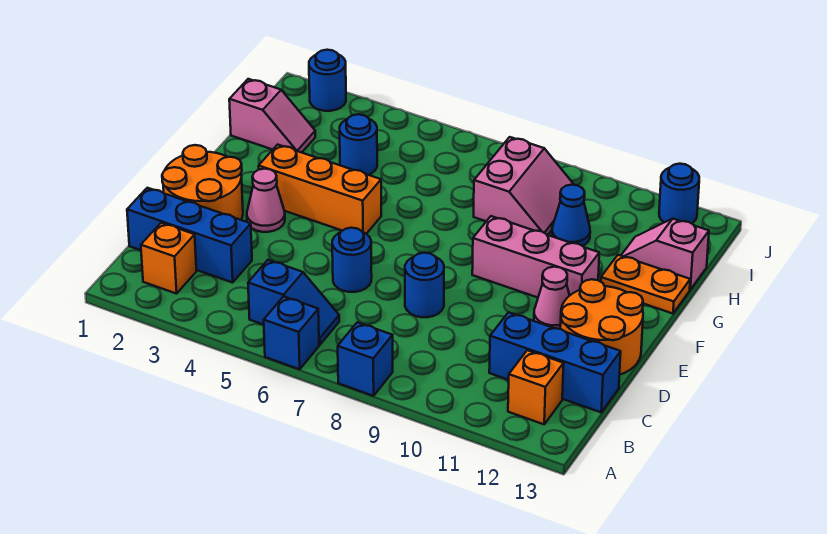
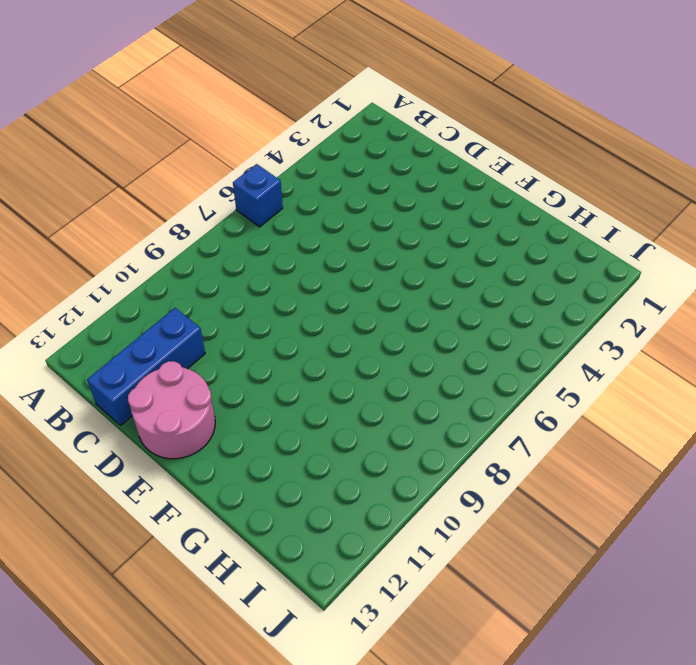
pink round brick D12:E13 level 1 -> orange round brick D12:E13 level 1
none -> blue brick A8 level 1
none -> orange brick B2 level 1
none -> blue slope B5:B6 level 1 top 5

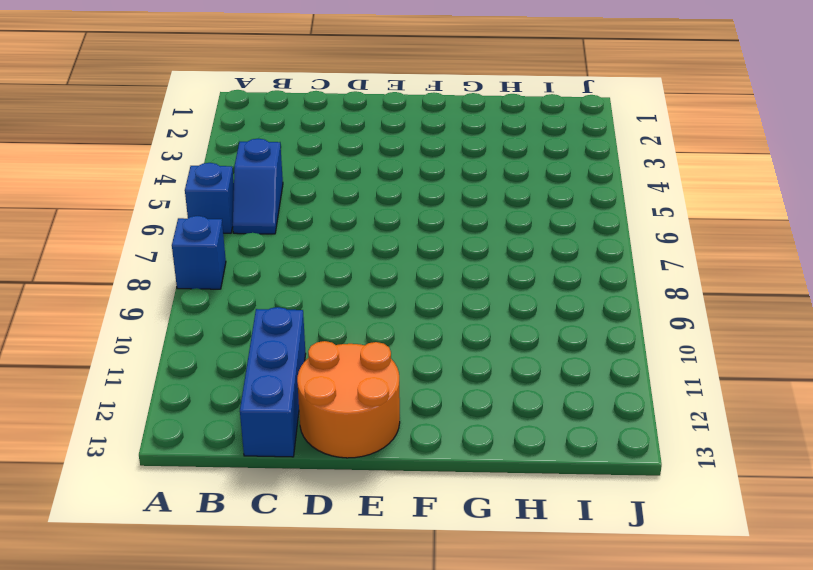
none -> orange brick B2 level 1
none -> orange brick B12 level 1
none -> blue brick C1:C3 level 1

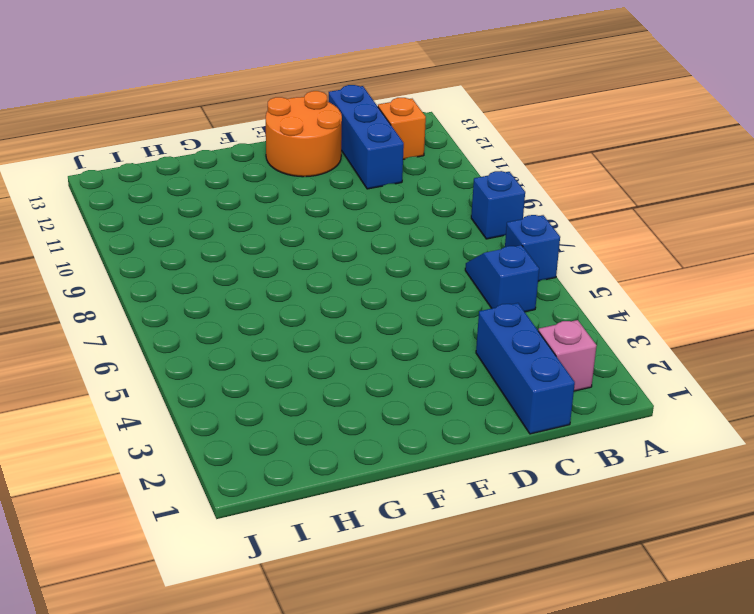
pink brick B2 level 1 -> orange brick B2 level 1
none -> orange round brick D1:E2 level 1
none -> blue round brick D6 level 1
none -> blue round brick D8 level 1

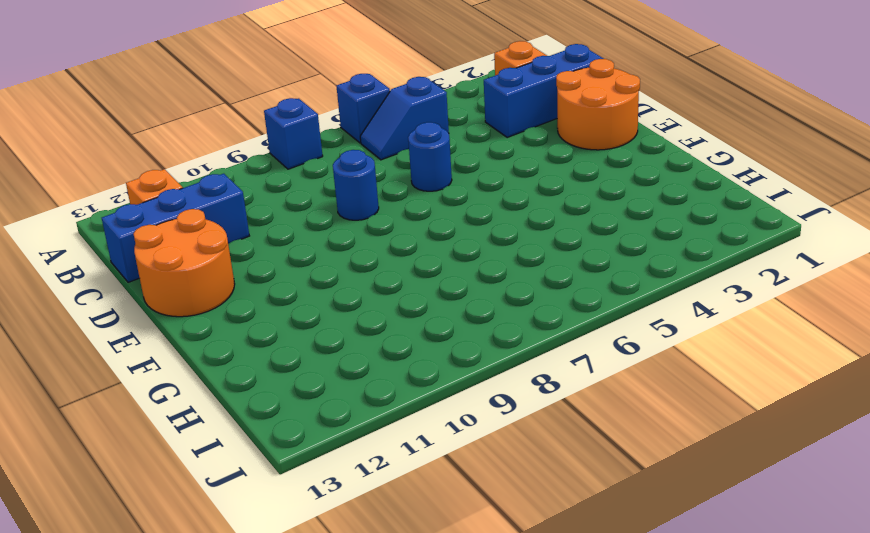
none -> pink cone E3 level 1
none -> pink cone E11 level 1
none -> orange brick F3:F5 level 1

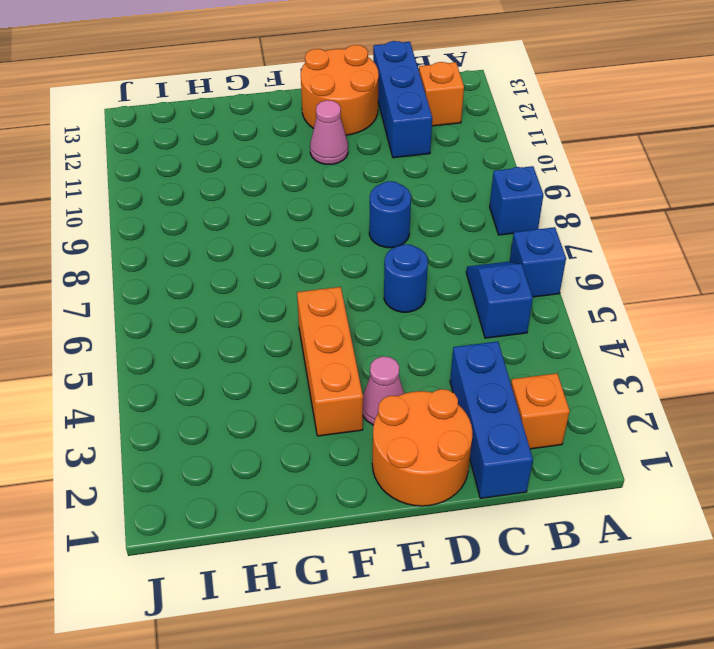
none -> pink brick F9:F11 level 1
none -> orange plate G12:G13 level 1
none -> pink slope H1:H2 level 1 top 1

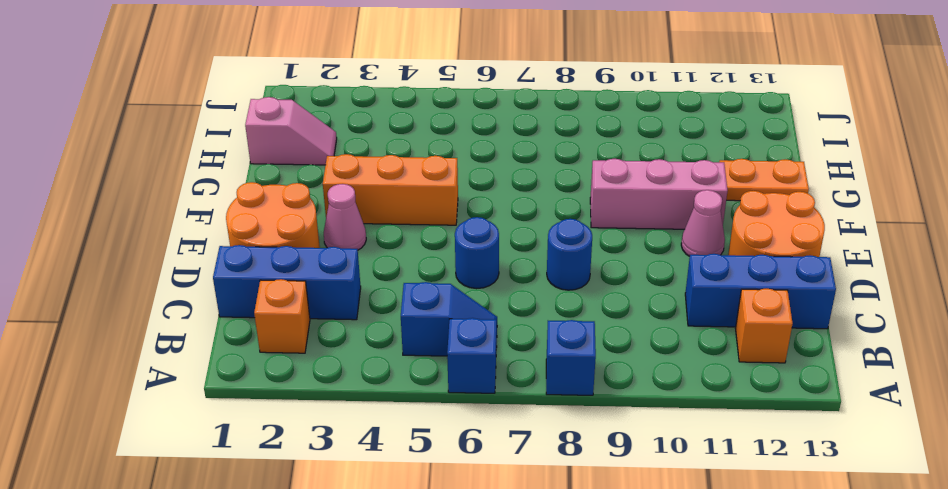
none -> blue round brick H4 level 1
none -> pink slope H8:I9 level 1 top 8
none -> blue cone H10 level 1

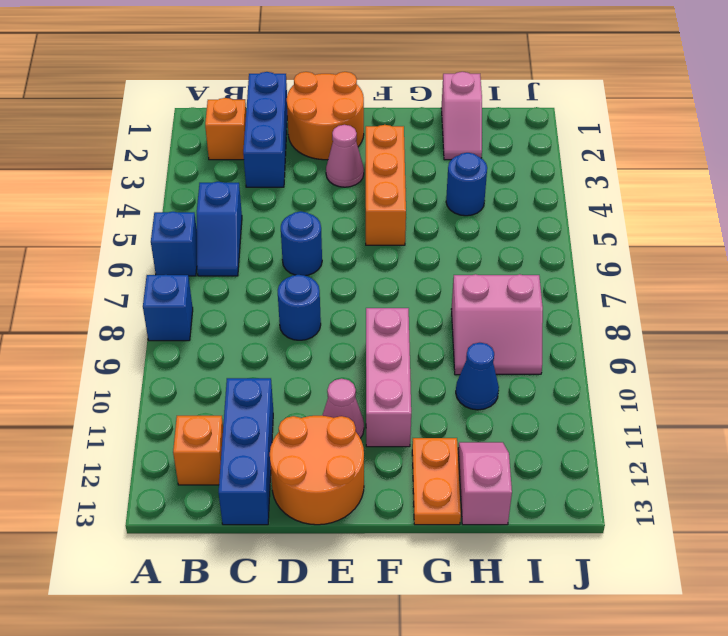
none -> blue round brick J2 level 1
none -> blue round brick J12 level 1

